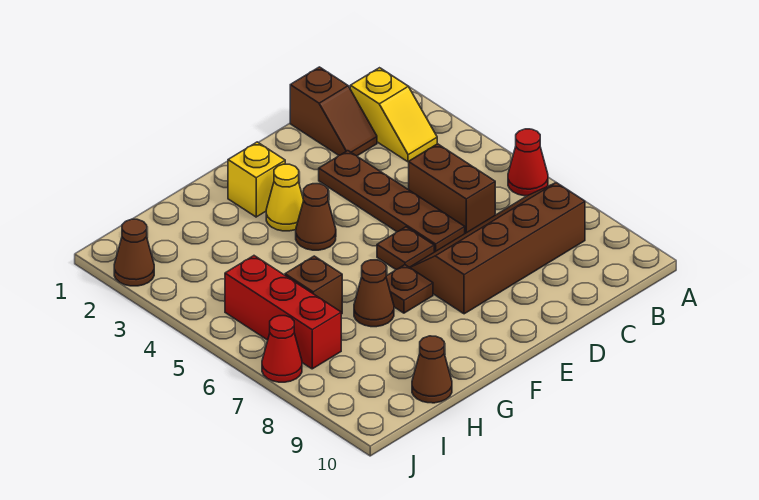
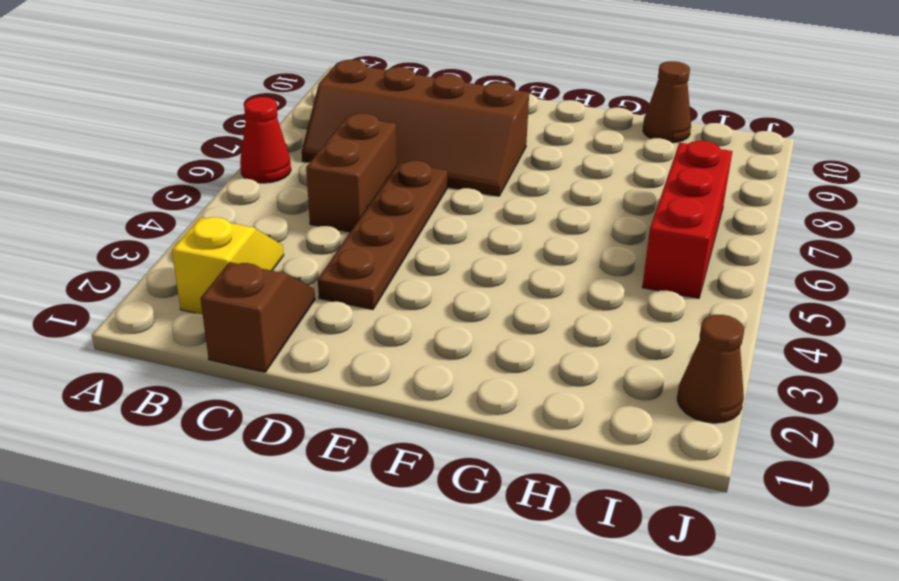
none -> brown plate E6 level 1
none -> yellow brick F2 level 1
none -> yellow cone F3 level 1

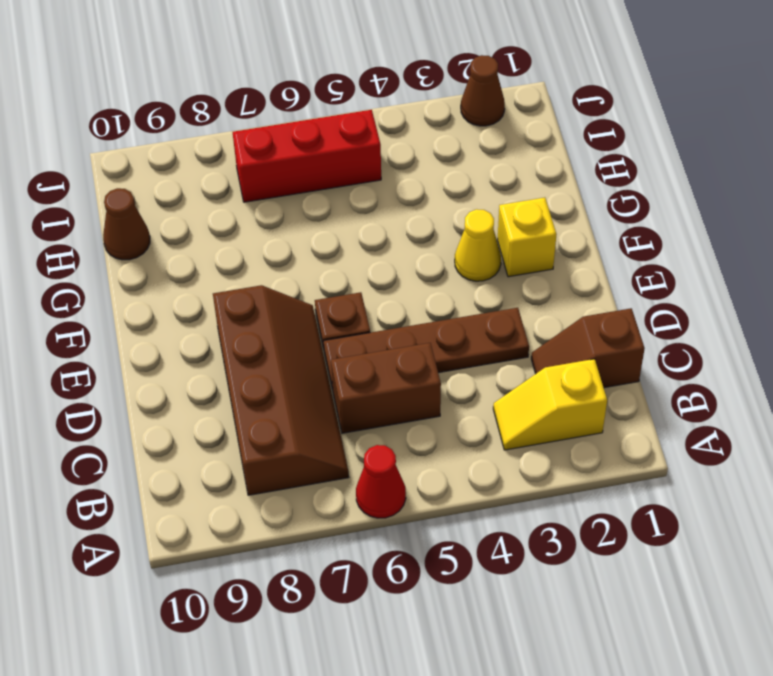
none -> brown cone F4 level 1
none -> brown plate F7 level 1
none -> brown cone G7 level 1

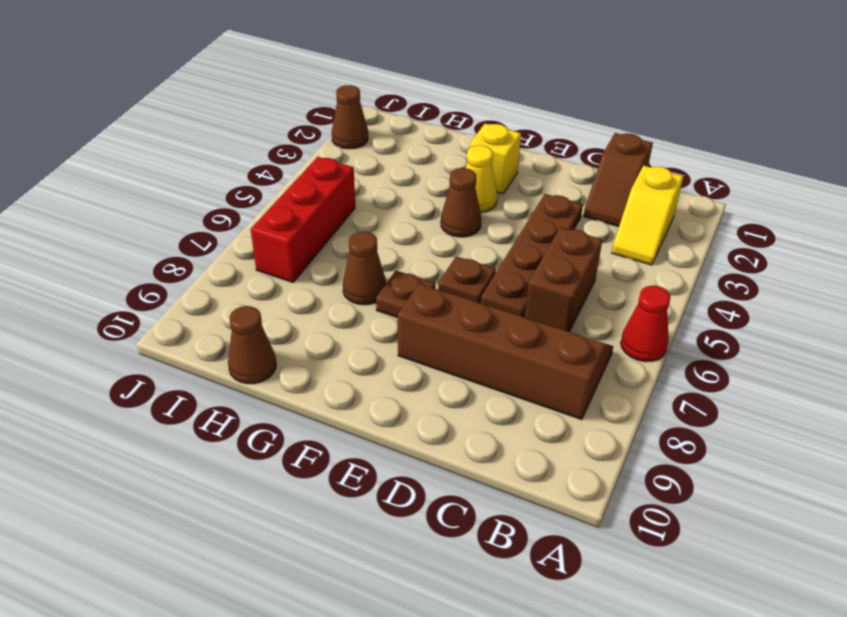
none -> brown brick H6 level 1
none -> red cone J7 level 1

